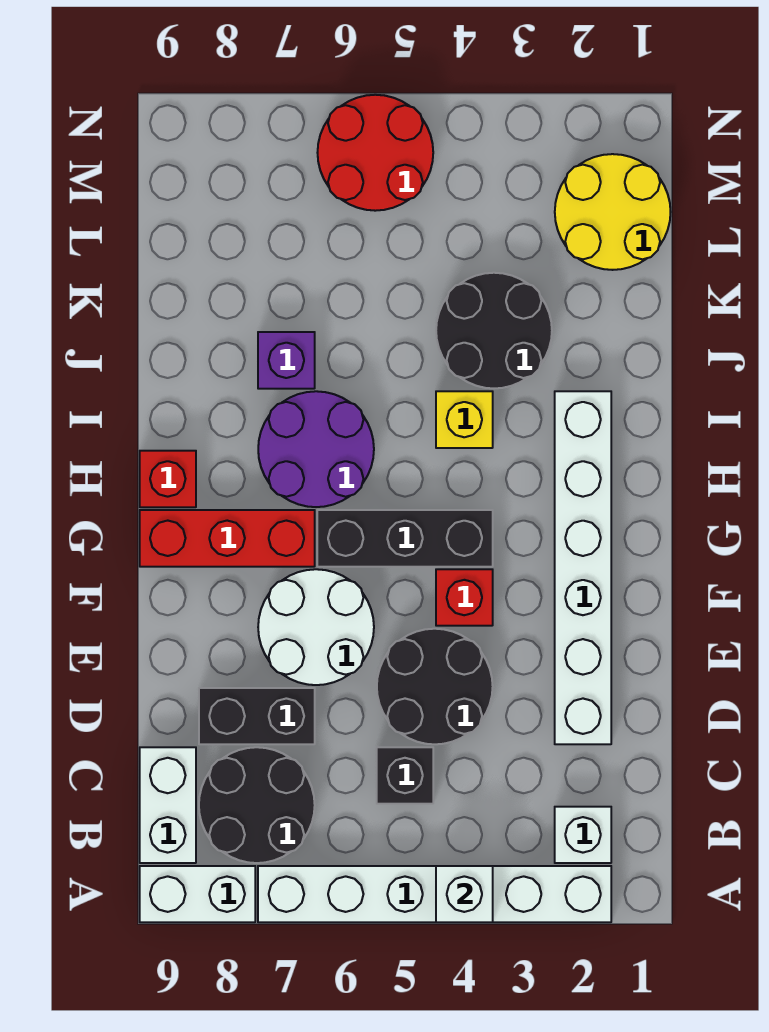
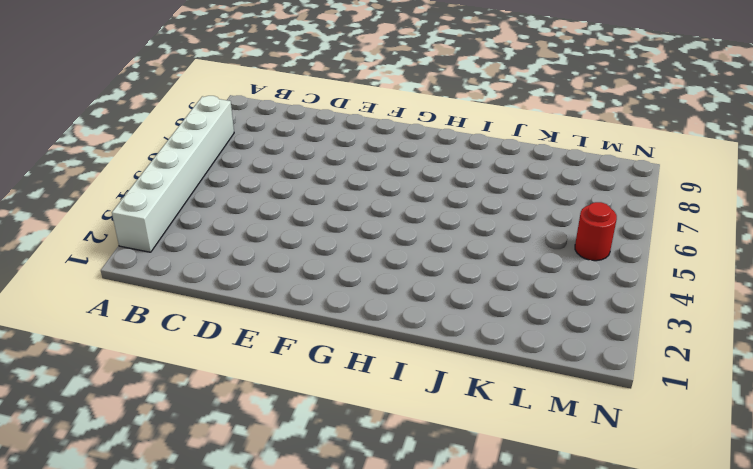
red round brick M5 level 1 -> red round brick M5:N6 level 1
none -> white brick A8:A9 level 1
none -> white brick B2 level 1
none -> black round brick B7:C8 level 1

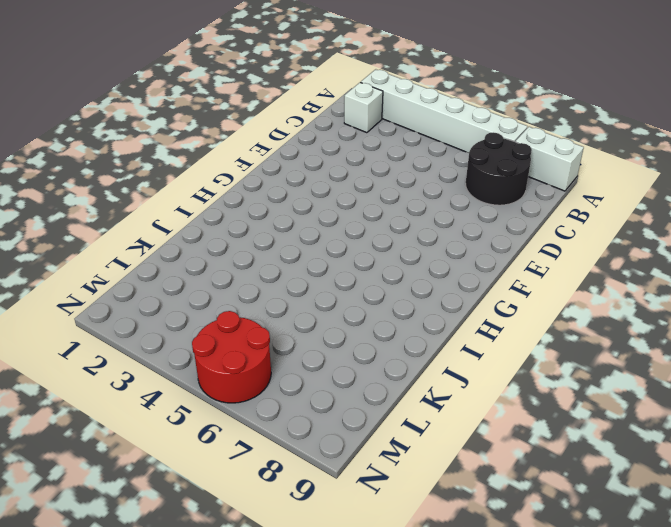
none -> white brick B9:C9 level 1
none -> black brick C5 level 1
none -> white brick D2:I2 level 1

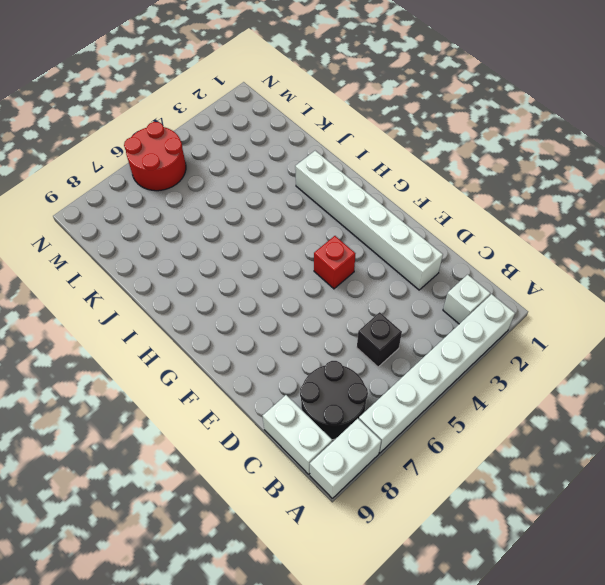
none -> black round brick D4:E5 level 1
none -> black brick D7:D8 level 1
none -> white round brick E6:F7 level 1

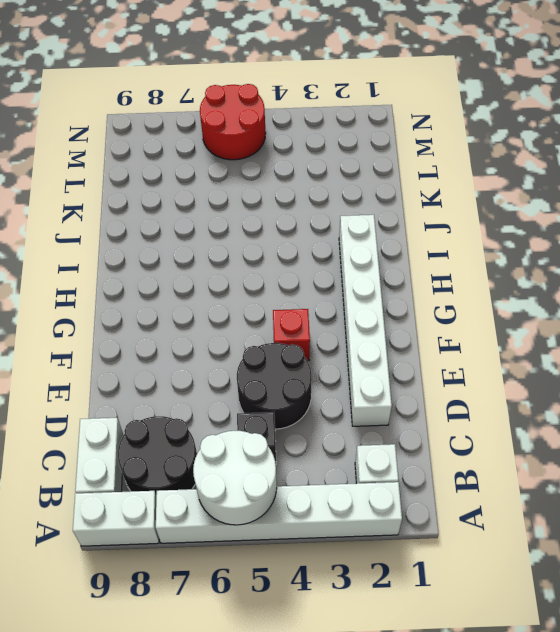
white round brick A5:B6 level 2 -> white round brick E6:F7 level 1
none -> black brick D7:D8 level 1
none -> black brick G4:G6 level 1
none -> red brick G7:G9 level 1

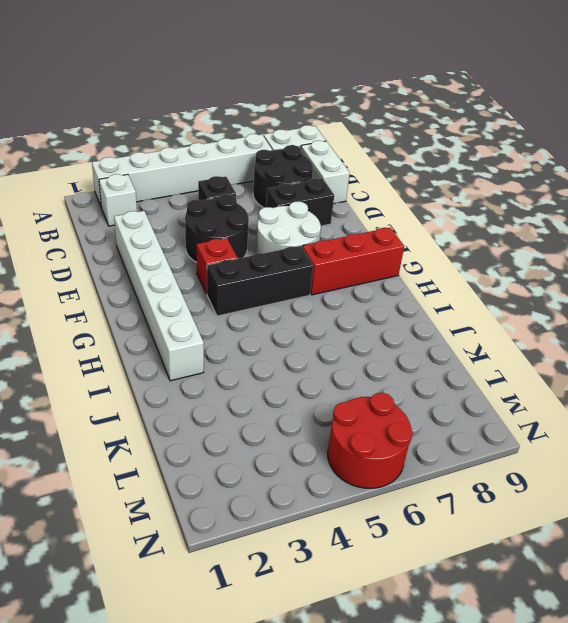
none -> purple round brick H6:I7 level 1
none -> red brick H9 level 1
none -> yellow brick I4 level 1

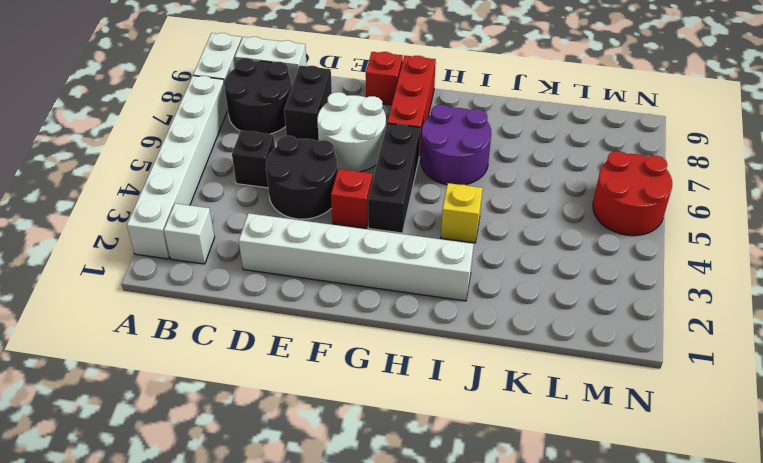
red brick F9 level 1 -> red brick H9 level 1
none -> black round brick J3:K4 level 1
none -> purple brick J7 level 1
none -> yellow round brick L1:M2 level 1

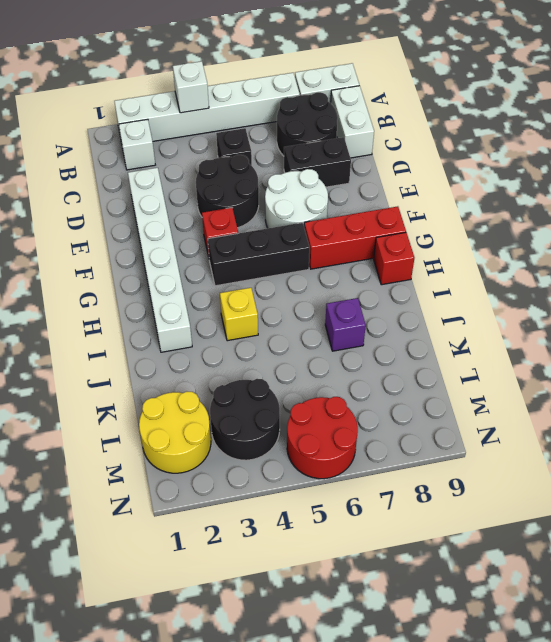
black round brick L3:M4 level 1 -> black round brick J3:K4 level 1
none -> purple round brick H6:I7 level 1

